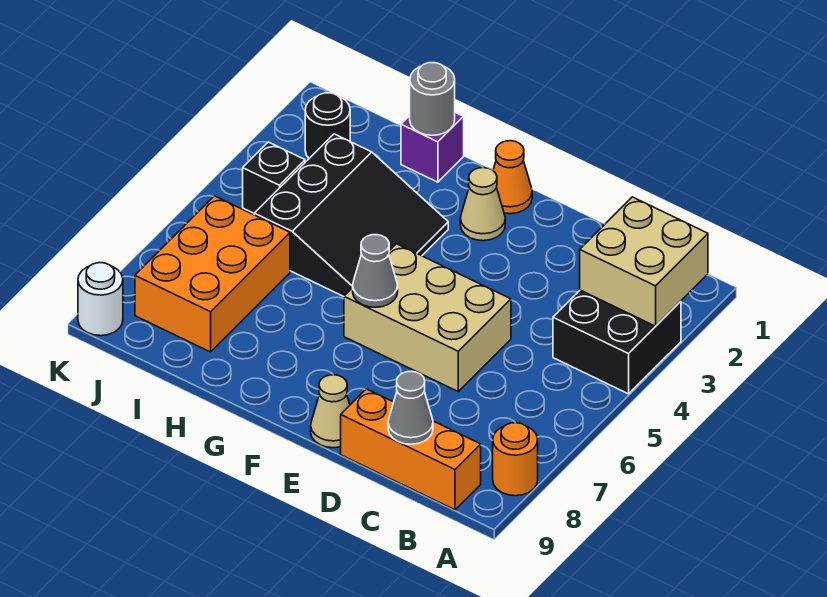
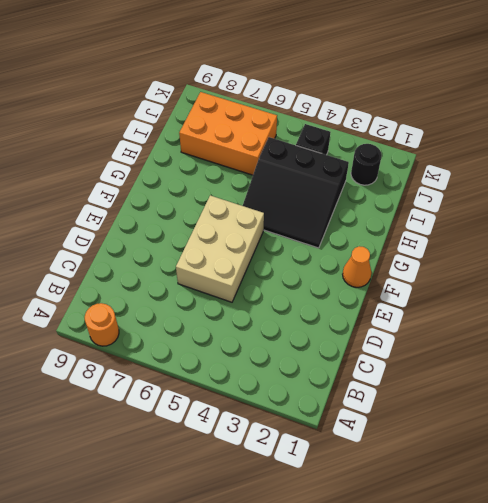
none -> black brick A3:B4 level 1
none -> orange brick B9:D9 level 1
none -> tan cone E9 level 1

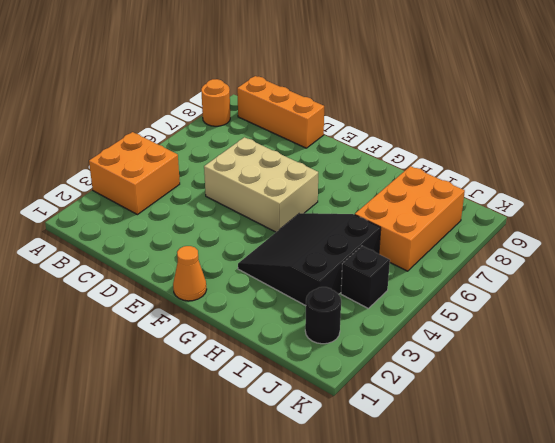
orange brick A3:B4 level 1 -> black brick A3:B4 level 1
none -> tan cone E9 level 1
none -> tan cone F2 level 1
none -> purple brick H1 level 1

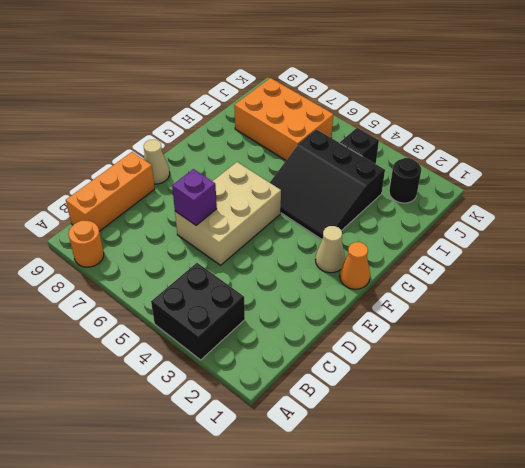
purple brick D6 level 2 -> purple brick H1 level 1
none -> white round brick K9 level 1
none -> tan brick A2:B3 level 2
none -> grey cone C9 level 2

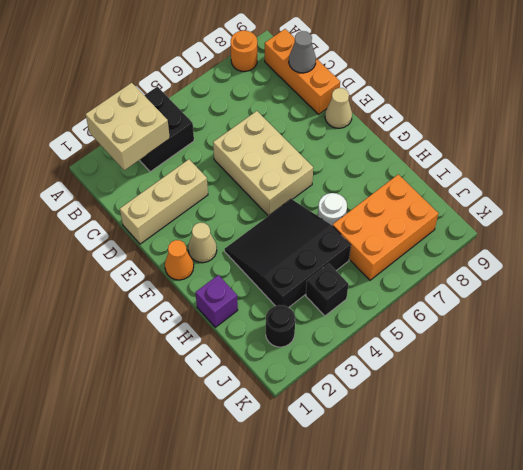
tan brick D1:D3 level 1 -> none
white round brick H6 level 1 -> white round brick K9 level 1
none -> grey cone F6 level 2
none -> grey round brick H1 level 2

